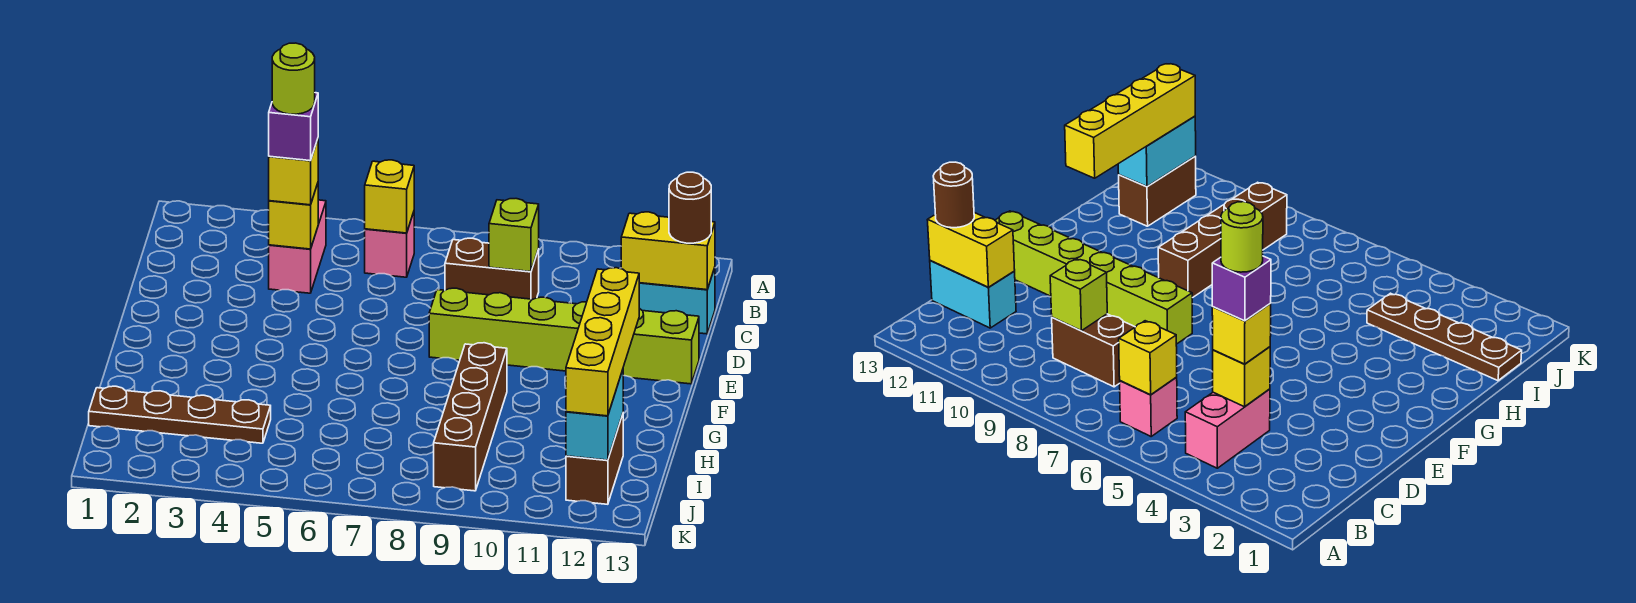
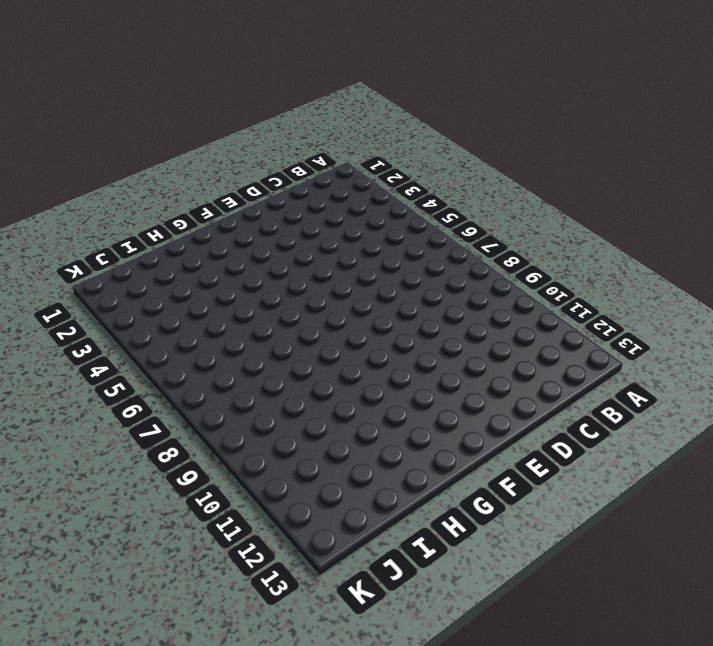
none -> pink brick B4:C4 level 1
none -> pink brick B6 level 1
none -> brown brick C8:C9 level 1

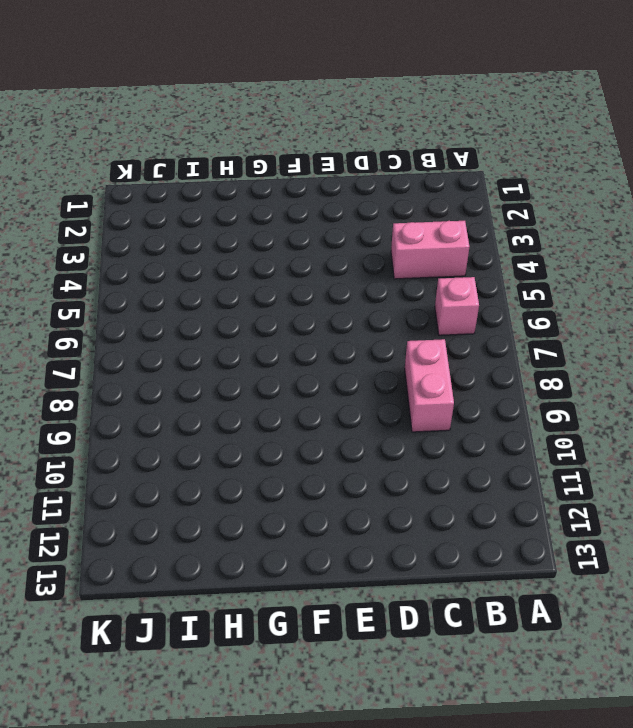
pink brick C8:C9 level 1 -> brown brick C8:C9 level 1
none -> cyan brick C12:C13 level 1
none -> lime brick E8:E13 level 1
none -> brown brick G9:J9 level 1

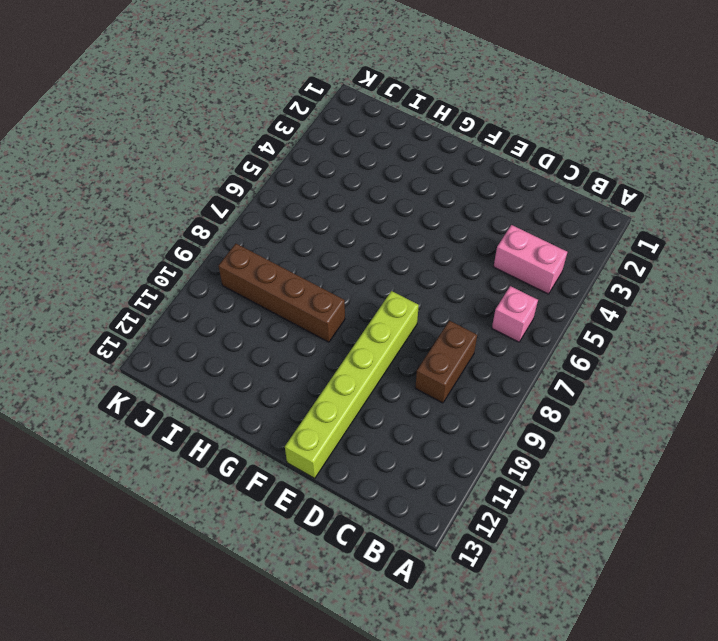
none -> cyan brick C12:C13 level 1
none -> brown plate I1:I4 level 1
none -> brown brick I12:J12 level 1

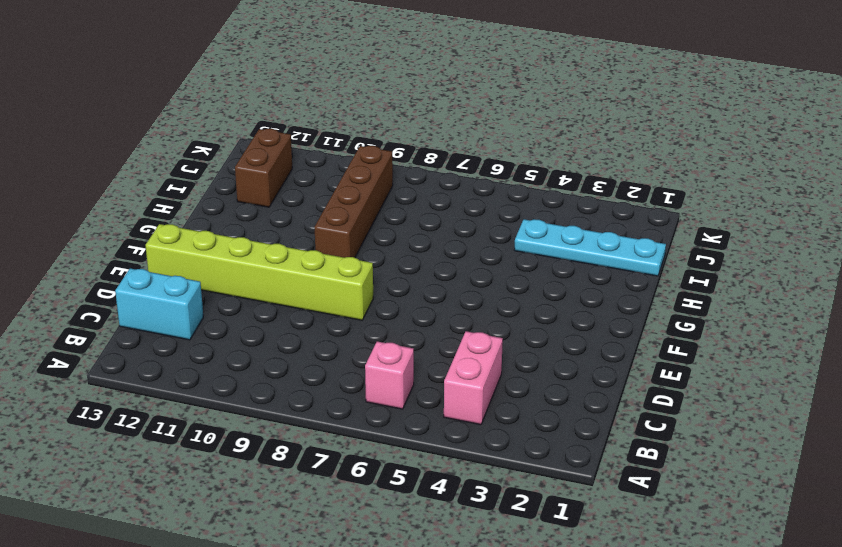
cyan plate I1:I4 level 1 -> brown plate I1:I4 level 1
none -> brown brick C8:C9 level 1
none -> yellow brick B6 level 2
none -> yellow brick C4 level 2

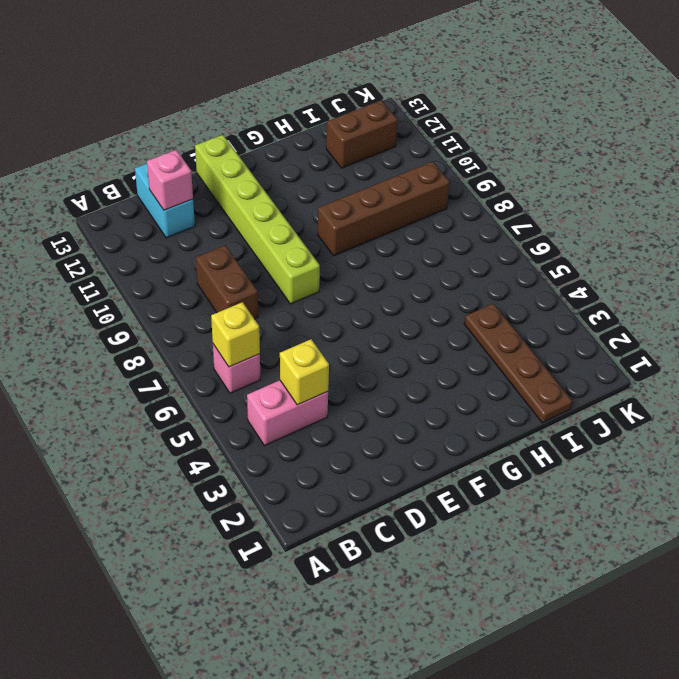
pink brick C12 level 2 -> yellow brick C12:C13 level 2
none -> lime brick C9 level 2
none -> cyan brick I12:J12 level 2
none -> yellow brick C4 level 3

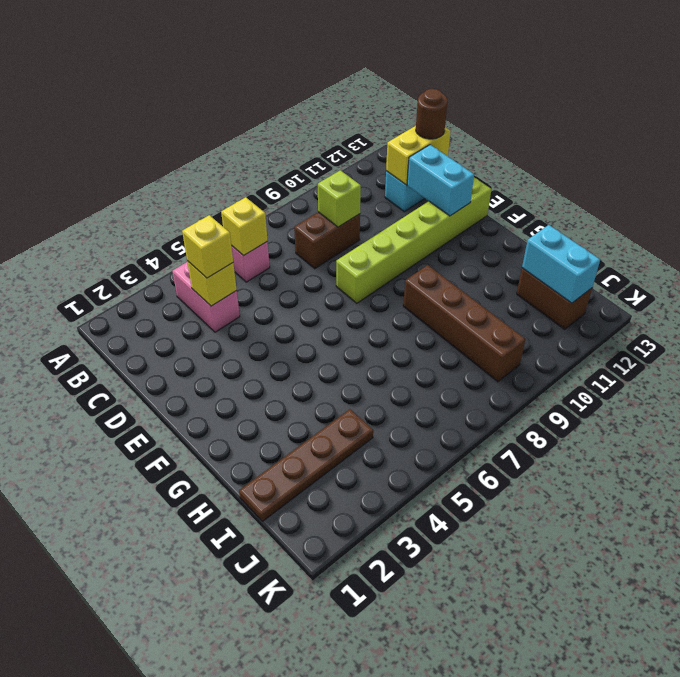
cyan brick D12:E12 level 2 -> none
none -> yellow brick G12:J12 level 3
none -> purple brick C4 level 4
none -> lime round brick C4 level 5

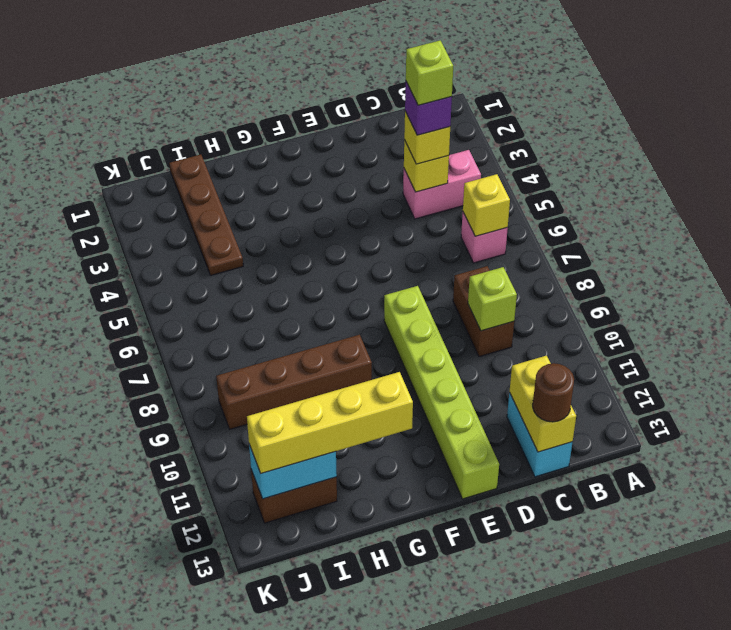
lime brick C4 level 5 -> lime round brick C4 level 5

